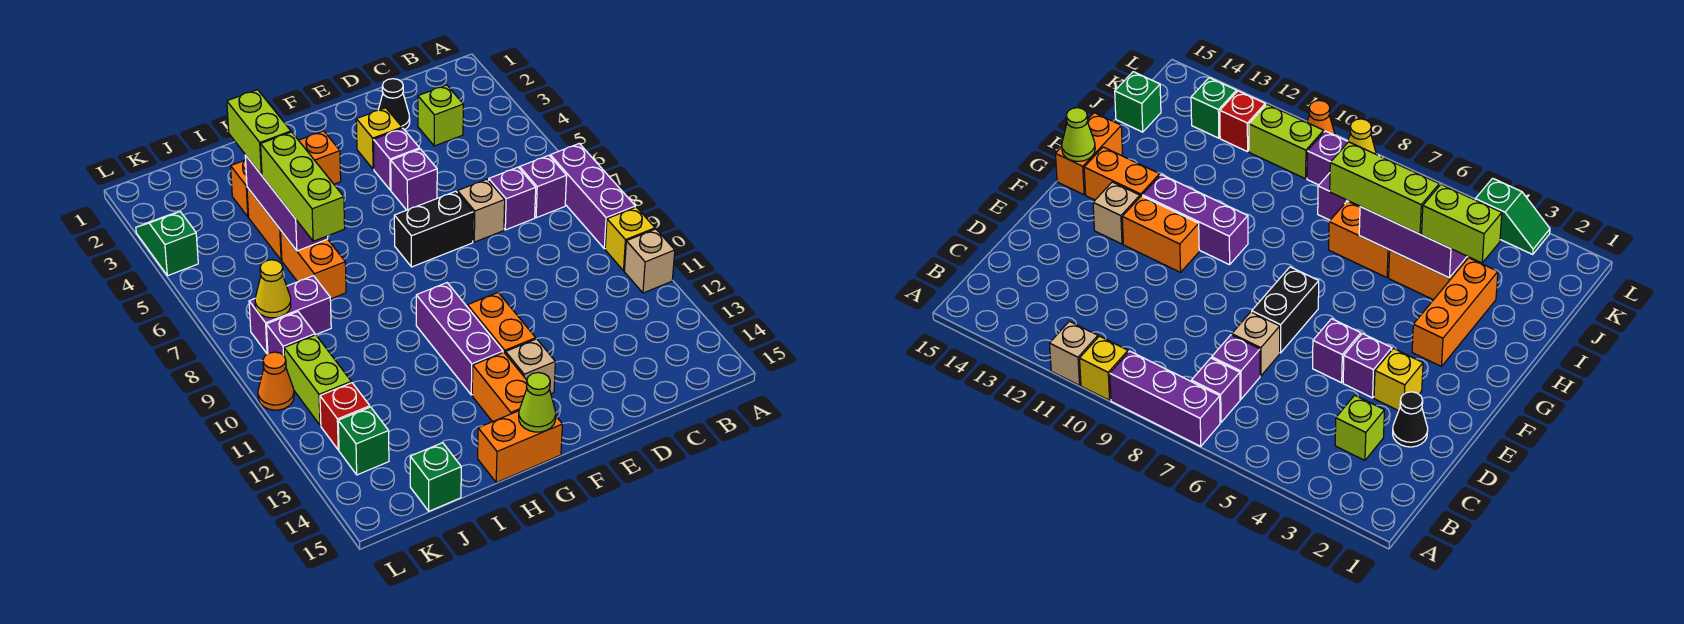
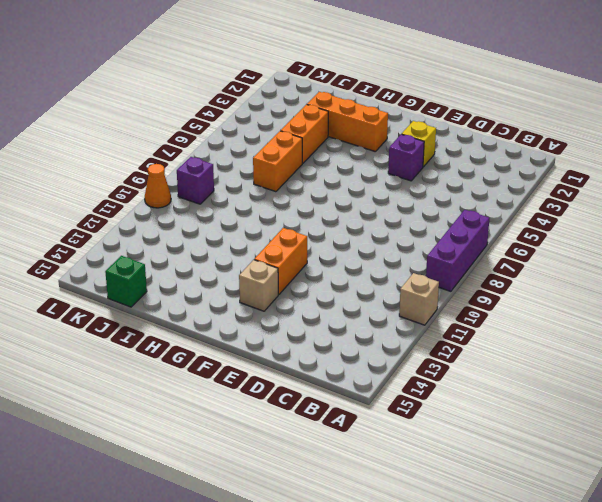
none -> yellow brick A10 level 1
none -> purple brick B7 level 1
none -> lime brick C3 level 1
none -> purple brick C7 level 1

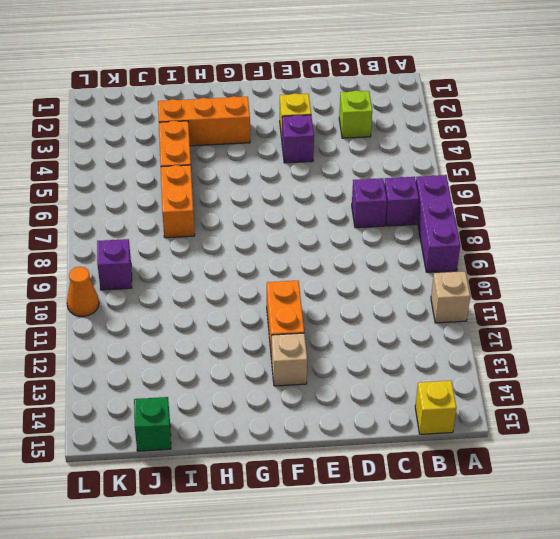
yellow brick B15 level 1 -> yellow brick A10 level 1
none -> black cone D2 level 1
none -> tan brick D7 level 1
none -> purple brick E5 level 1
none -> black brick E7:F7 level 1

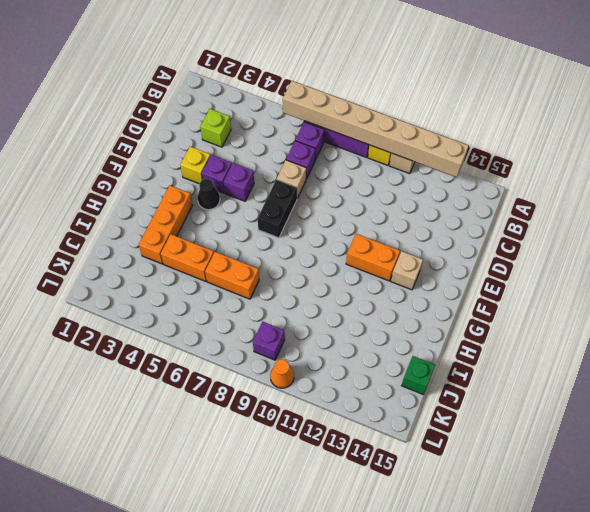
tan brick A6:A13 level 2 -> none
black cone F4 level 1 -> black cone D2 level 1
none -> purple brick G10:G12 level 1
none -> orange brick G13:G14 level 1
none -> orange brick G15:H15 level 1
none -> purple brick J8:K8 level 1

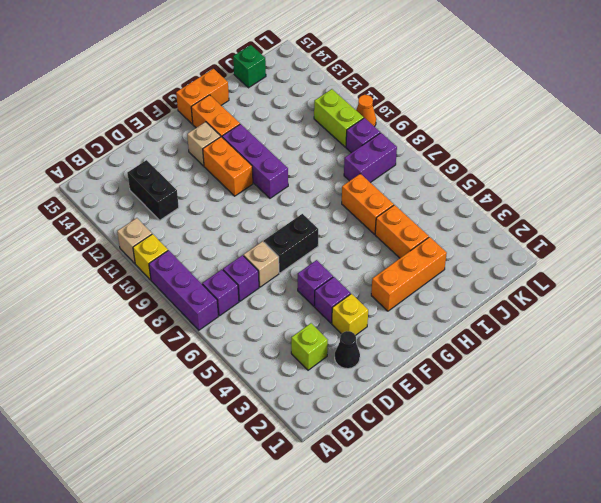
black brick C12:C13 level 1 -> none
none -> red brick K12 level 1
none -> green brick K13 level 1
none -> green slope L3:L4 level 1 top 4
none -> lime cone G15 level 2

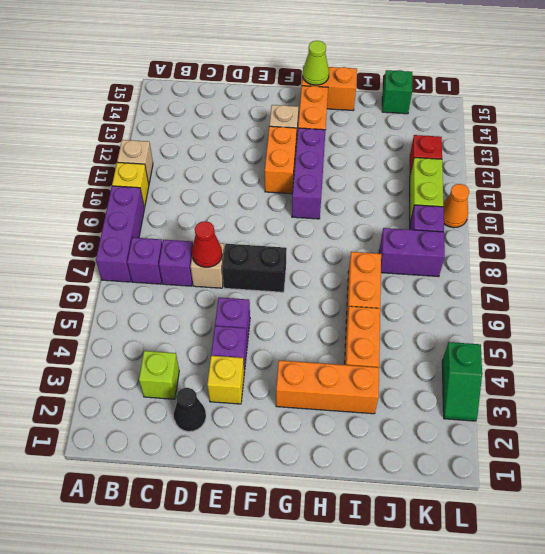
red cone D7 level 2 -> none
none -> green brick K13 level 1
none -> purple brick I4:I6 level 2
none -> yellow cone K8 level 2
none -> lime brick I3:I4 level 3

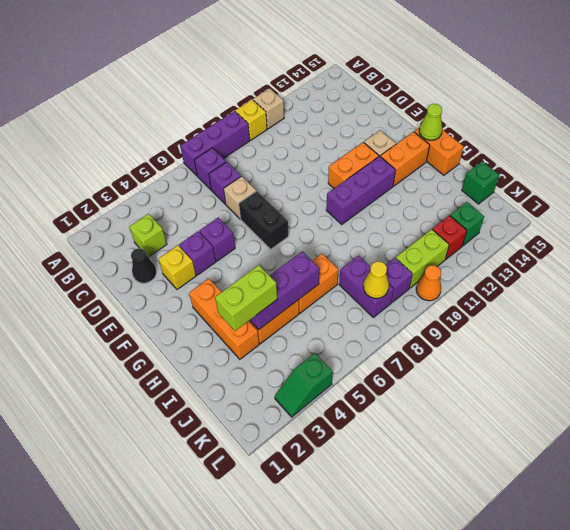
none -> lime brick I5:I7 level 3

